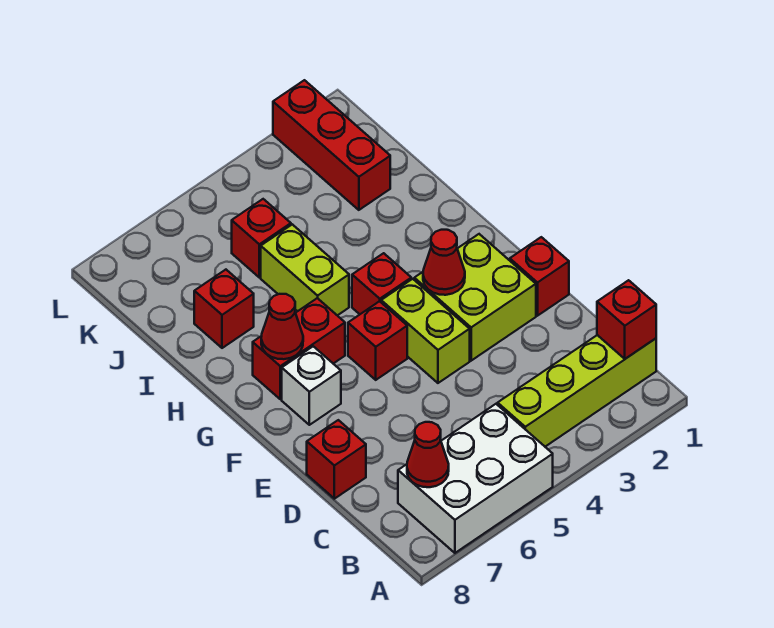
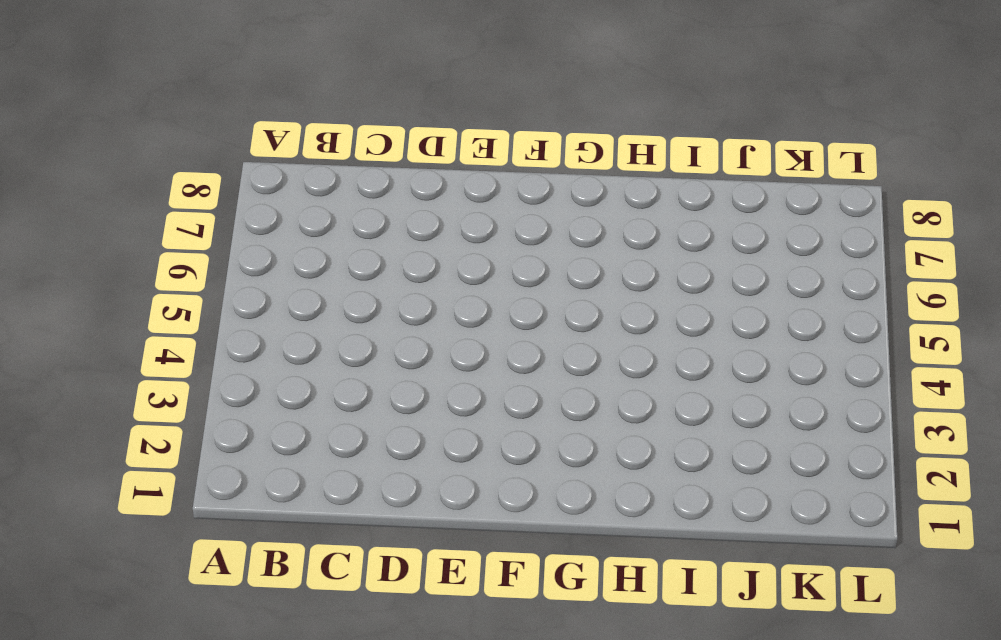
none -> white brick A5:B7 level 1
none -> lime brick B1:B4 level 1
none -> red brick D8 level 1

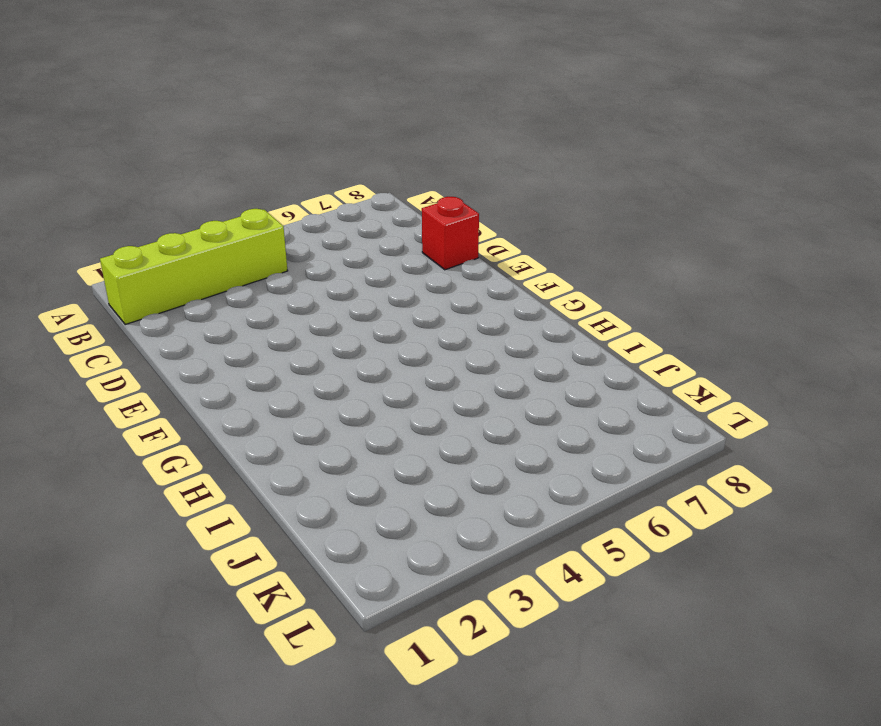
none -> white brick A5:B7 level 1
none -> red brick E1 level 1
none -> lime brick E2:F3 level 1

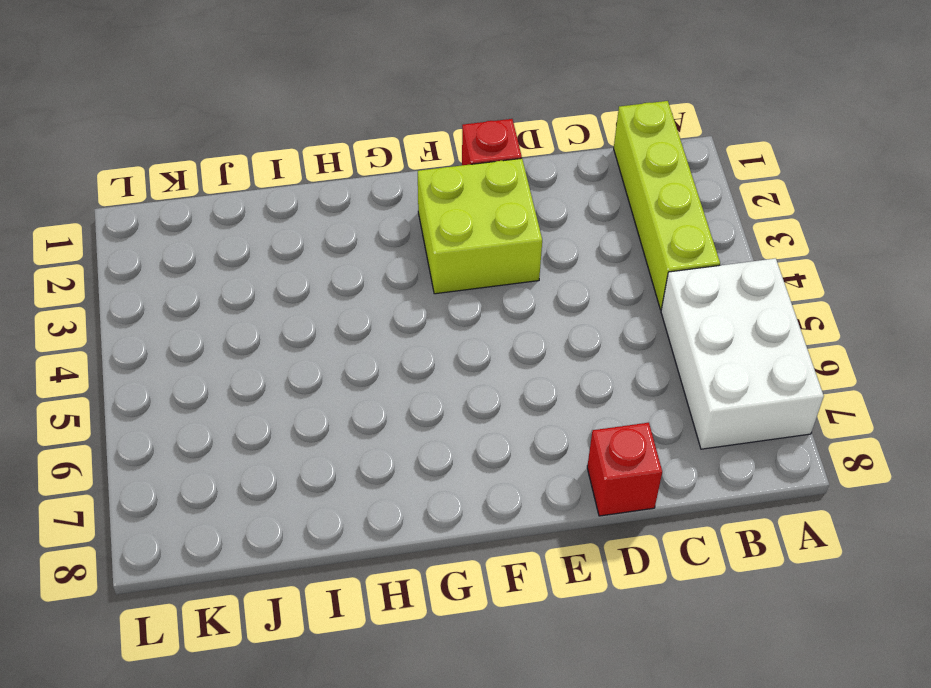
none -> lime brick E4:F4 level 1
none -> red brick F5 level 1
none -> white brick F7 level 1

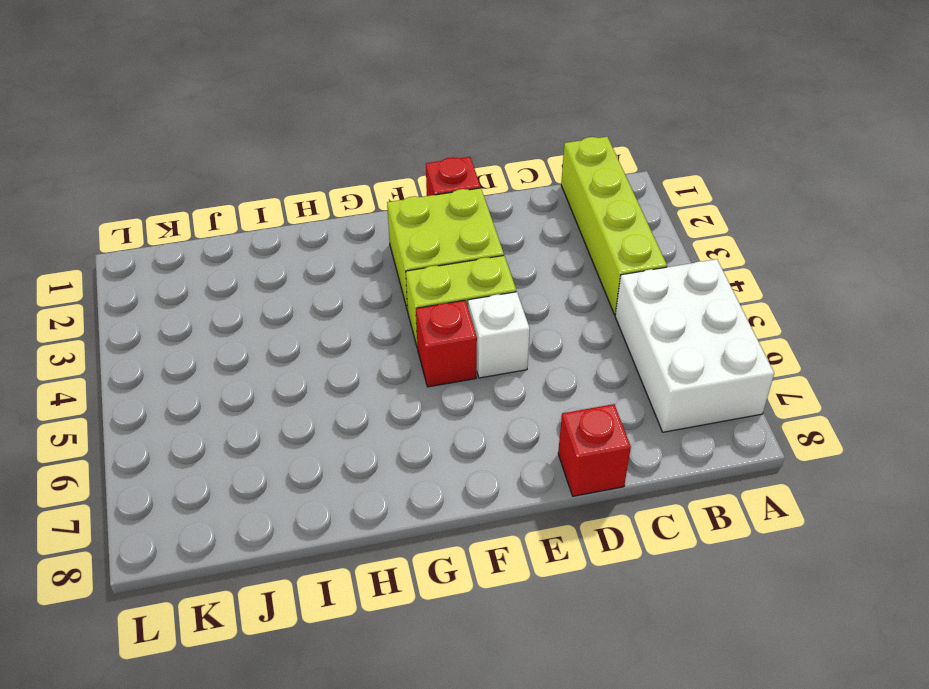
white brick E5 level 1 -> white brick F7 level 1
none -> red brick G4 level 1
none -> red brick G6:G7 level 1
none -> lime brick H5:I5 level 1

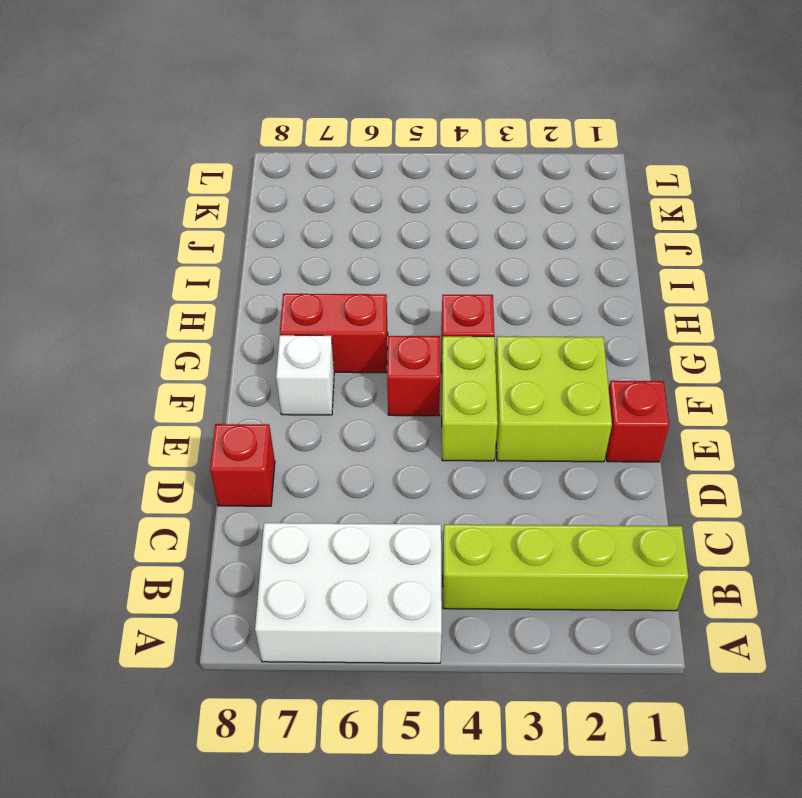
none -> lime brick H5:I5 level 1
none -> red brick I7 level 1
none -> red brick J2:L2 level 1

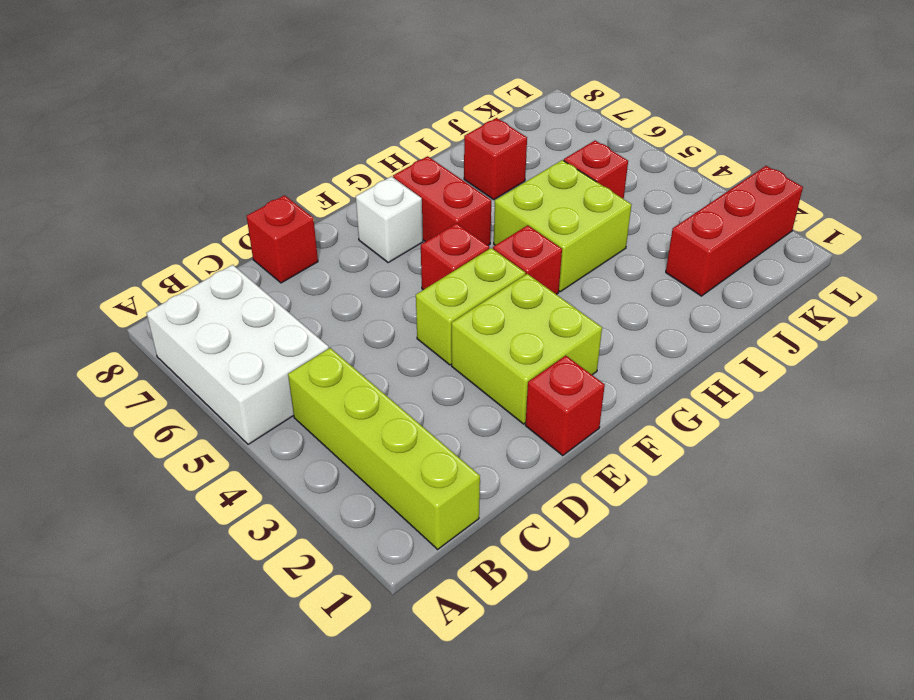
lime brick H4:I5 level 1 -> lime brick H5:I5 level 1
none -> red brick B1 level 2
none -> red cone B7 level 2
none -> red cone F3 level 2

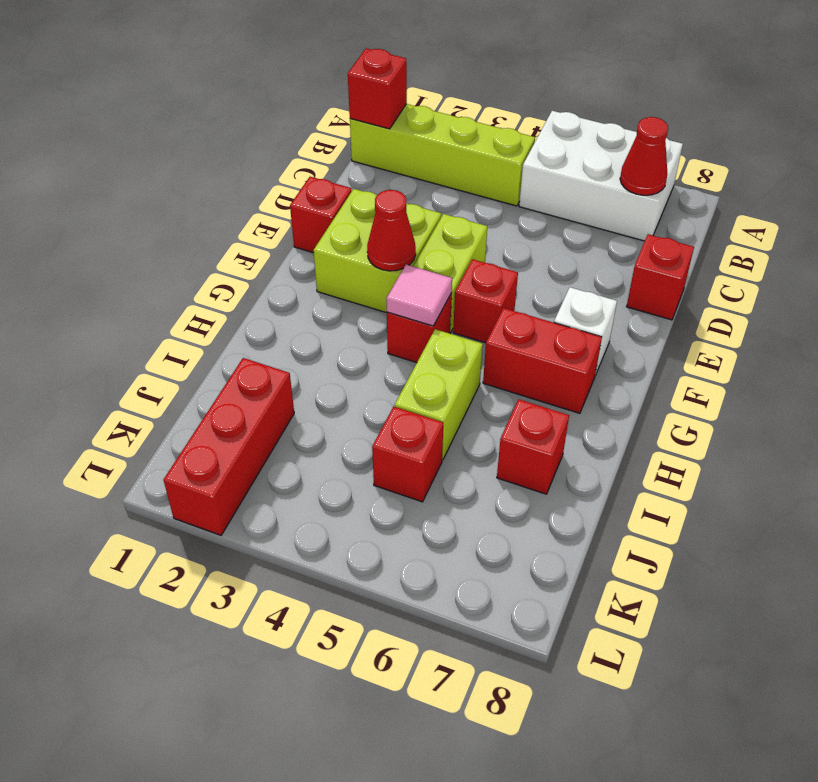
pink tile G4 level 2 -> none
none -> red cone G7 level 2

